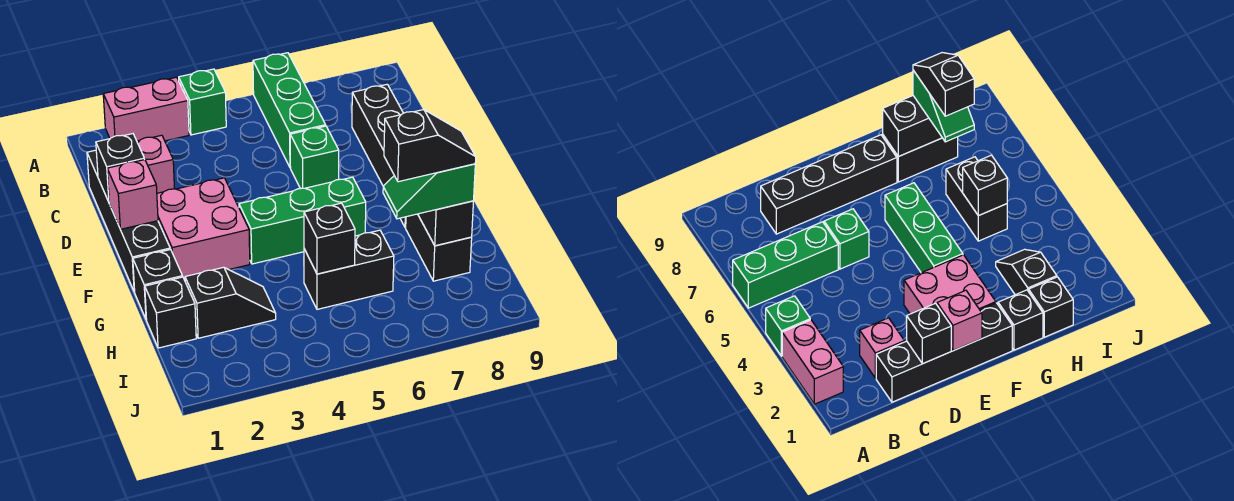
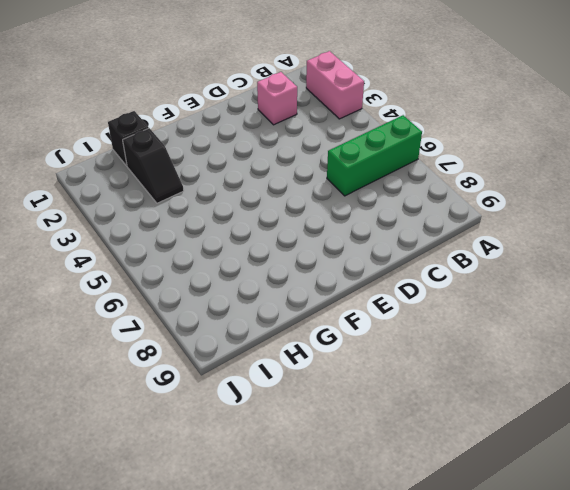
none -> green brick A4 level 1
none -> black brick C1:F1 level 1
none -> black brick C8:F8 level 1

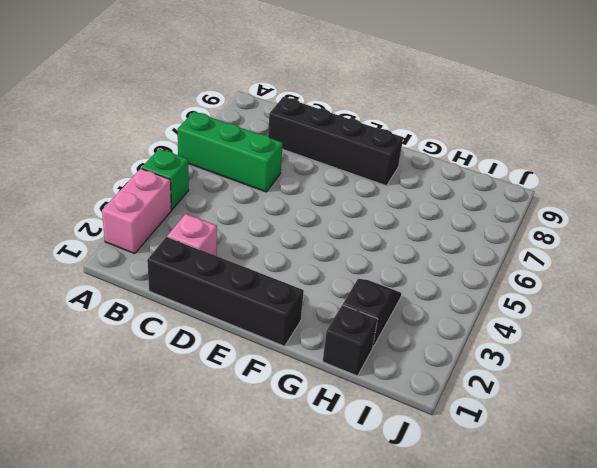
none -> green brick D6 level 1
none -> pink brick E2:F3 level 1
none -> green brick F4:F6 level 1

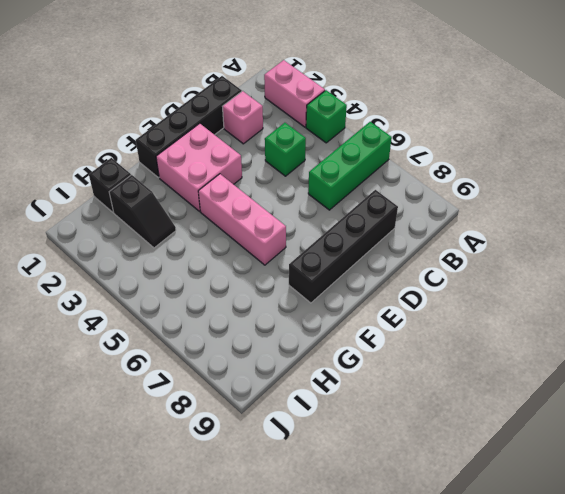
green brick C4 level 1 -> green brick D6 level 1
pink brick F4:F6 level 1 -> green brick F4:F6 level 1
none -> black brick G1 level 1
none -> black brick G8:H8 level 1
none -> black brick H5:H6 level 1

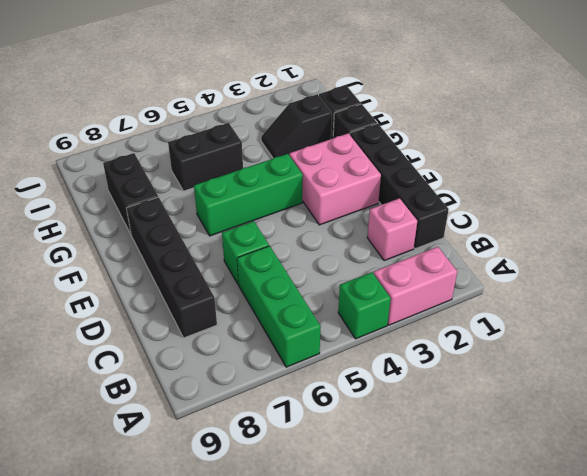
none -> black brick D1 level 2
none -> pink brick E1 level 2
none -> black brick G8:H8 level 2

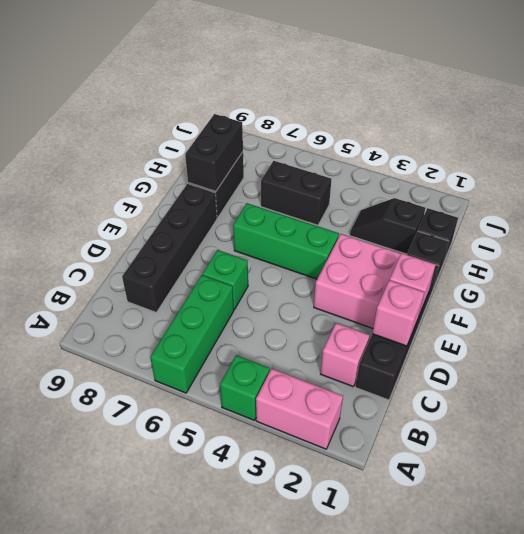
pink brick D1 level 2 -> black brick D1 level 2
none -> black brick H5 level 2
none -> green slope H7:H8 level 3 top 8
none -> black slope H7:H8 level 4 top 7

